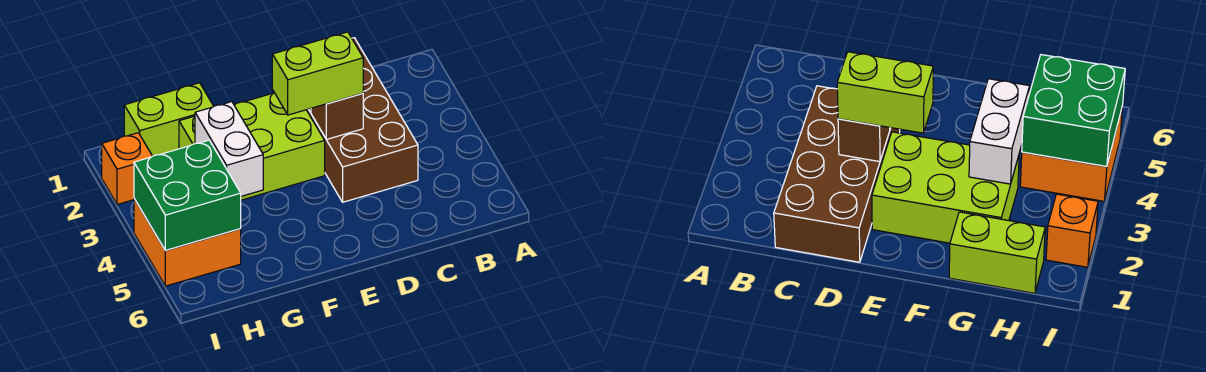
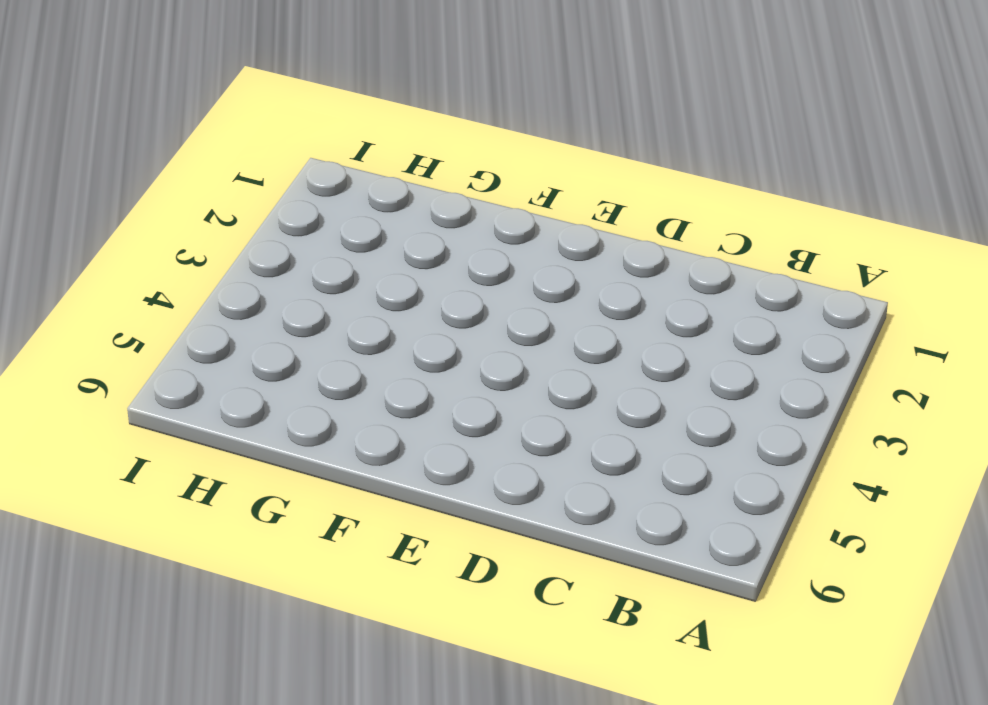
none -> brown brick C1:D4 level 1
none -> lime brick E2:G3 level 1

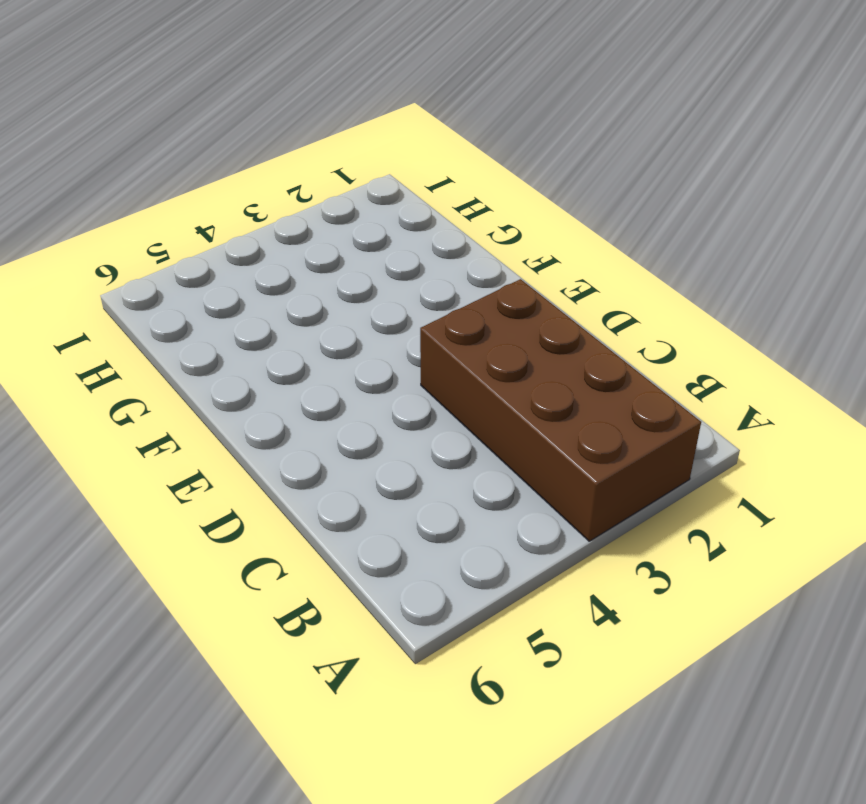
brown brick A2:D3 level 1 -> brown brick C1:D4 level 1
none -> lime brick E2:G3 level 1
none -> lime brick G1:H1 level 1

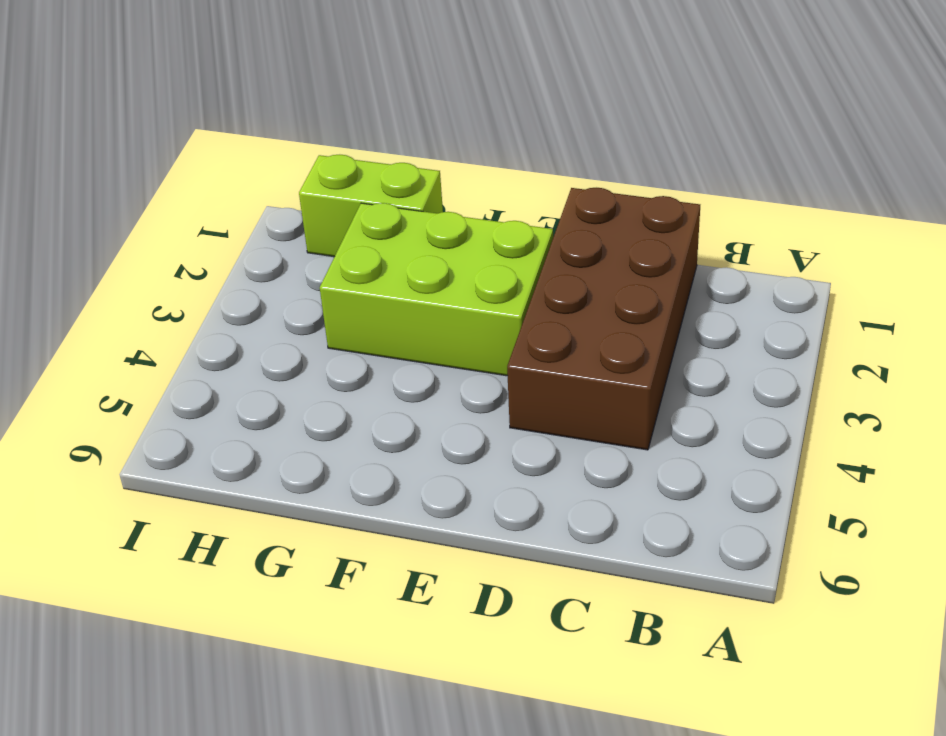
none -> orange brick H4:I5 level 1
none -> orange brick I2 level 1

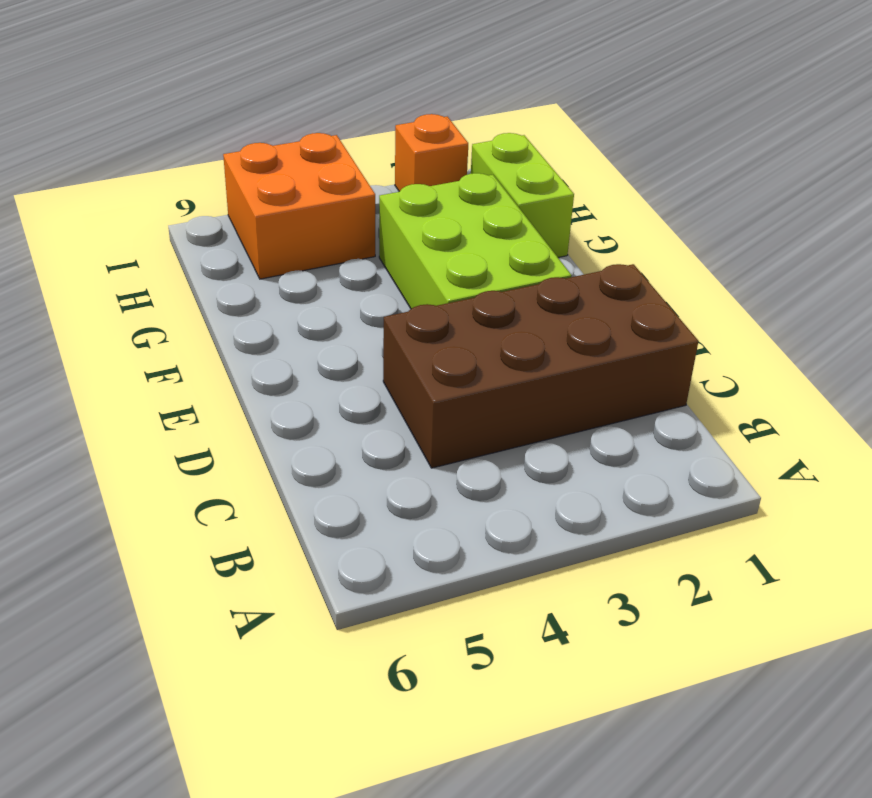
none -> brown brick D3 level 2
none -> white brick G3:G4 level 2

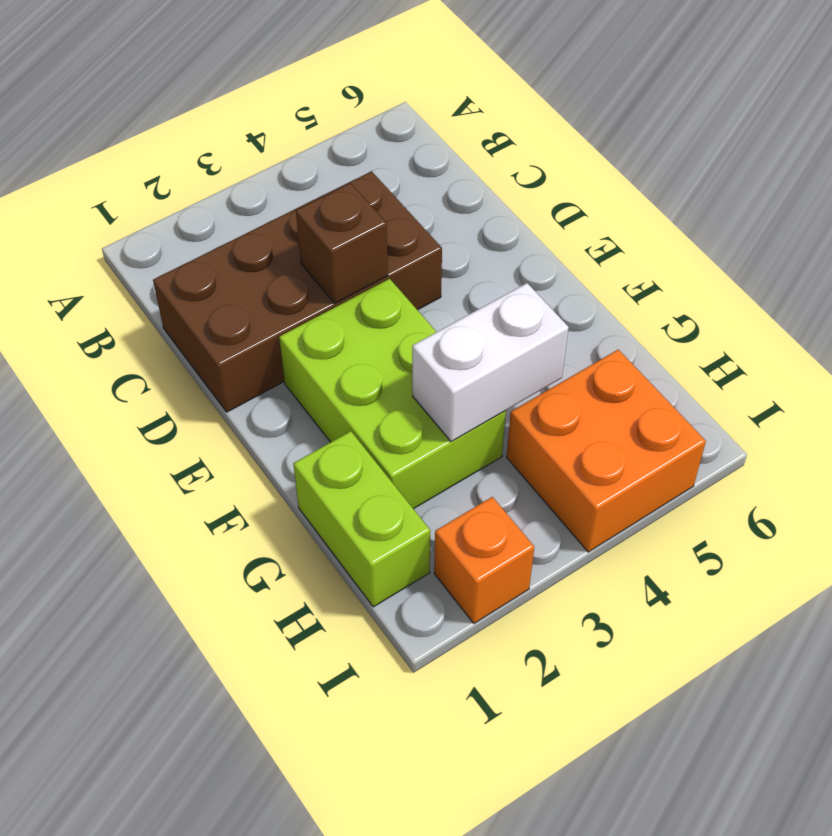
none -> green brick H4:I5 level 2
none -> lime brick D3:E3 level 3

